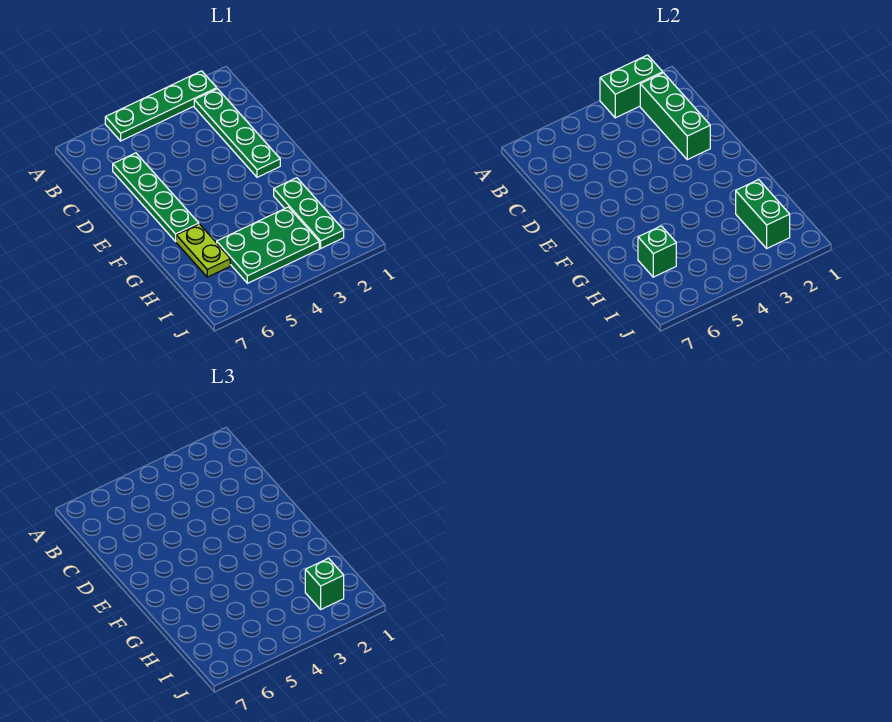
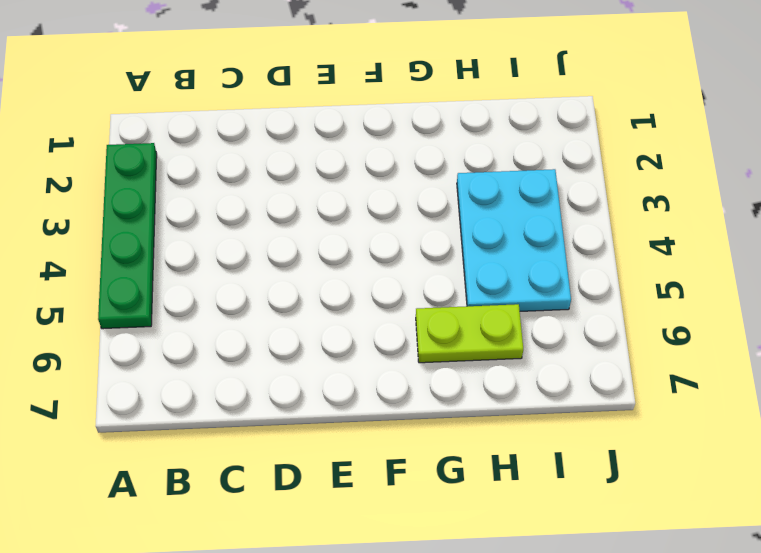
cyan plate H3:I5 level 1 -> green plate H3:I5 level 1
none -> green plate B2:E2 level 1
none -> green plate C6:F6 level 1

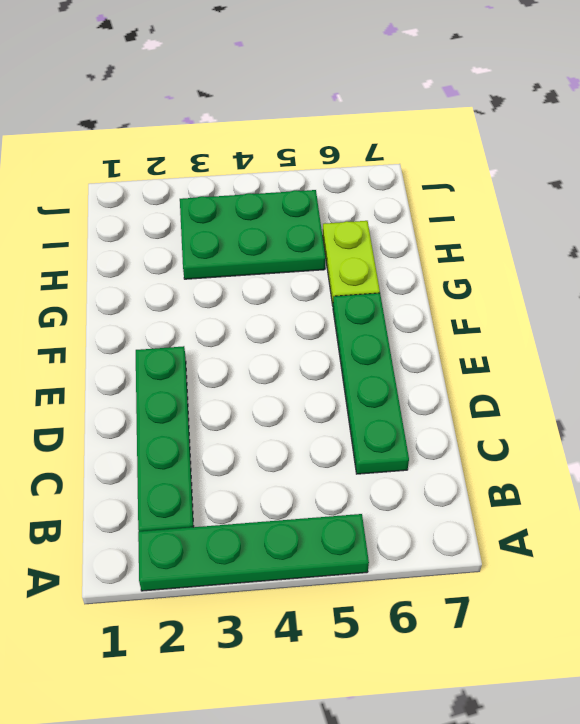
none -> green plate G2:I2 level 1
none -> green brick A2:A3 level 2

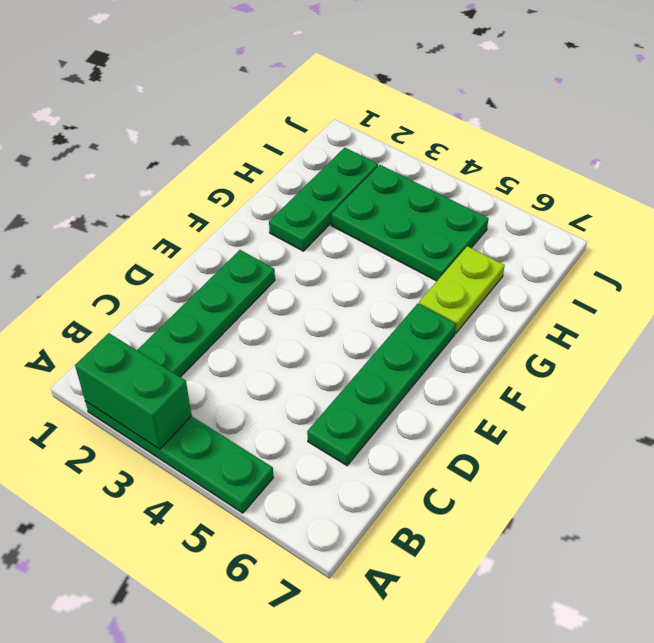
none -> green brick B2:D2 level 2
none -> green brick H2:I2 level 2

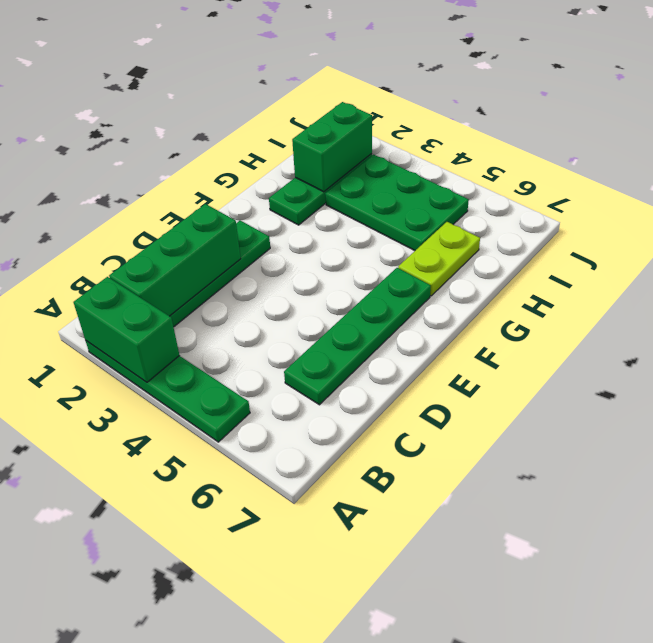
none -> green brick H6 level 2
none -> green brick I2 level 3

